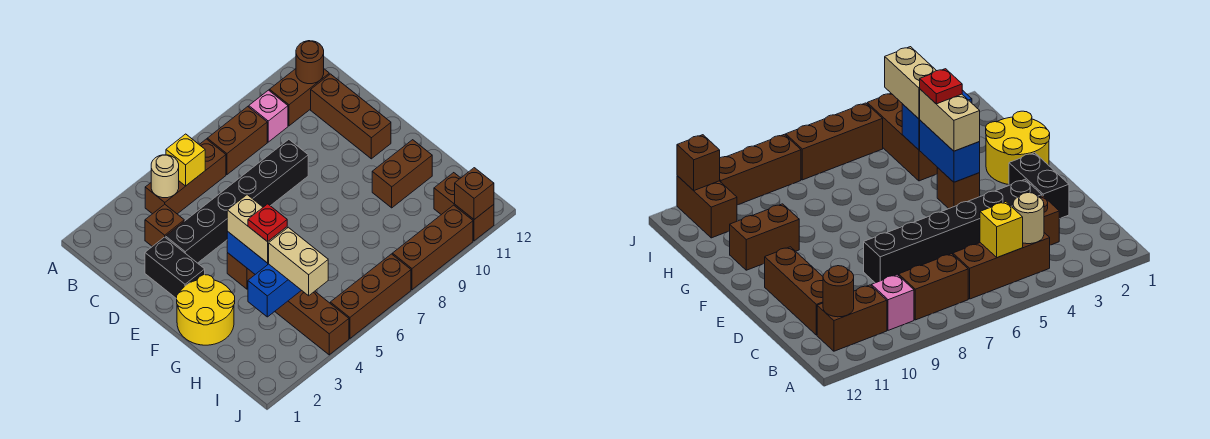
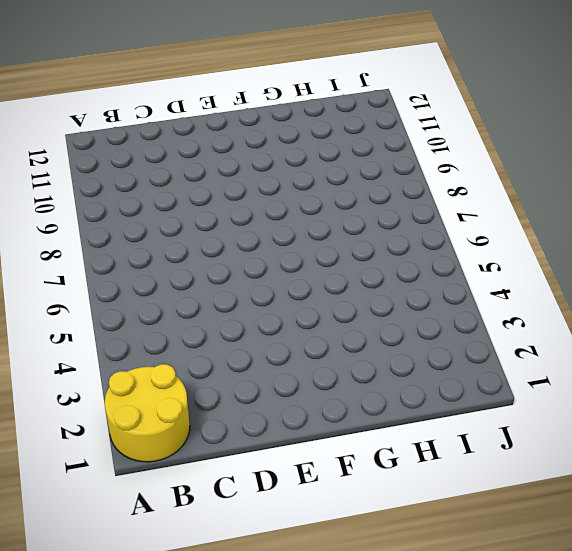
yellow round brick A1:B2 level 1 -> yellow round brick F1:G2 level 1
none -> brown brick B4:B6 level 1
none -> brown brick B7:B8 level 1
none -> pink brick B9 level 1

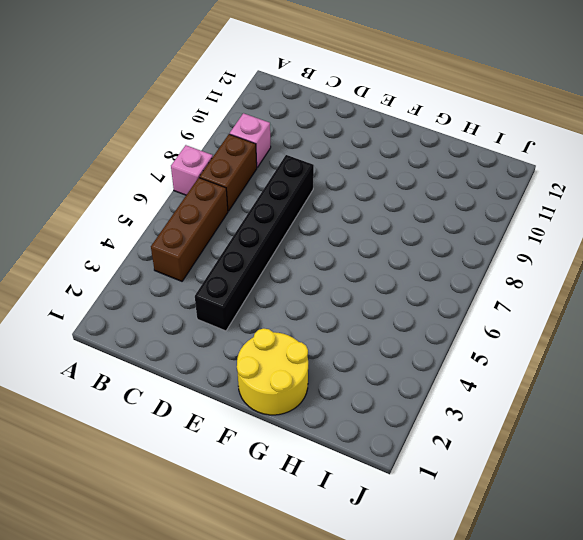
pink brick A7 level 1 -> none
none -> brown brick B10:B11 level 1
none -> brown brick C3 level 1
none -> brown brick C11:E11 level 1

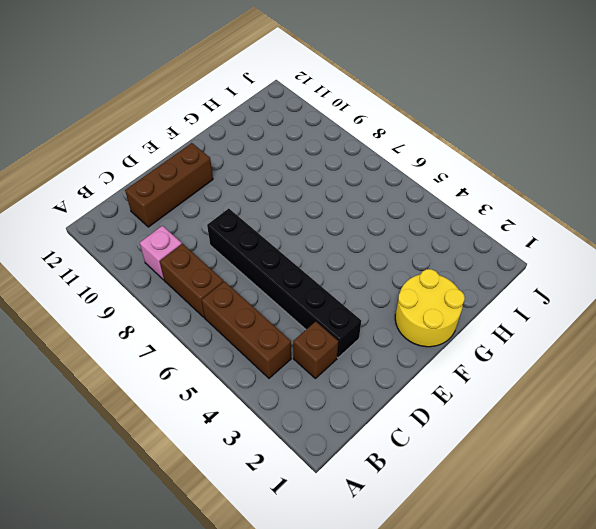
none -> brown brick B10:B11 level 1
none -> black brick D2:E2 level 1
none -> brown brick F4 level 1

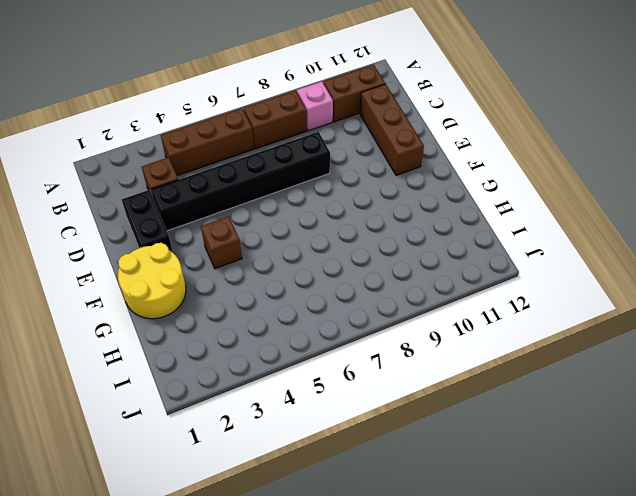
none -> brown brick G10:G11 level 1
none -> brown brick H4:J4 level 1
none -> brown brick I11:J11 level 1

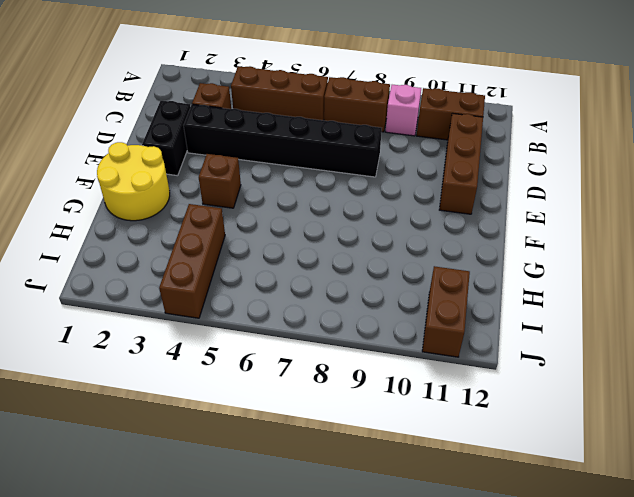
none -> brown brick G10:G11 level 1
none -> brown brick J5:J7 level 1
none -> brown brick J8:J10 level 1

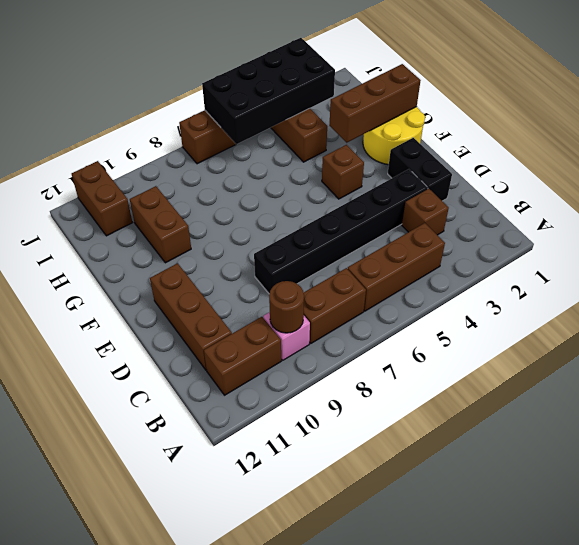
brown round brick B9 level 2 -> brown round brick B11 level 2
brown brick G1:G3 level 2 -> brown brick J8:J10 level 1
brown brick G10:H10 level 1 -> brown brick G10:G11 level 1
black brick I3:J6 level 2 -> none
none -> tan round brick B4 level 2
none -> yellow brick B5 level 2
none -> blue brick F4:G4 level 2

